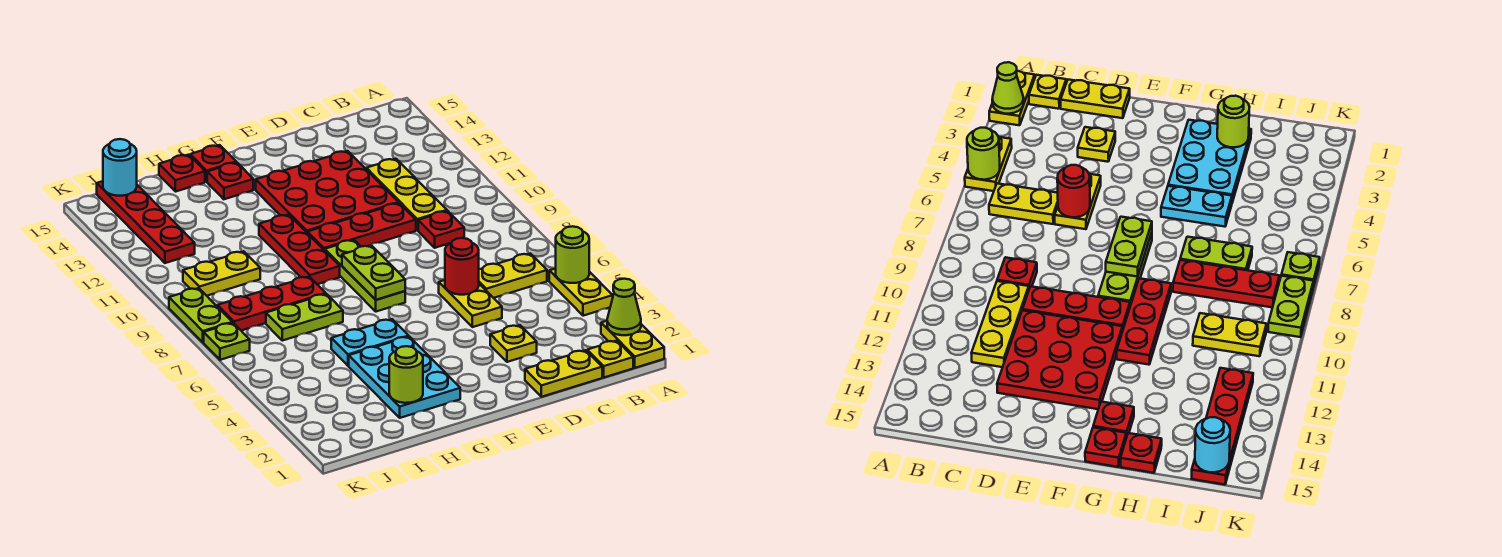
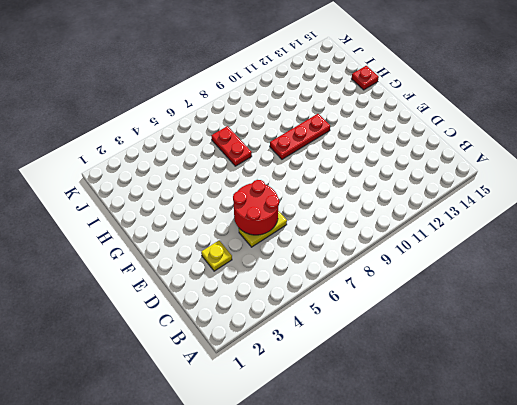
red round brick D5:E6 level 2 -> red round brick D6 level 2
red plate H7:I7 level 1 -> lime plate H7:I7 level 1
none -> yellow plate A1:A2 level 1
none -> yellow plate A4:A5 level 1
none -> yellow plate B1 level 1
none -> yellow plate B6:C6 level 1

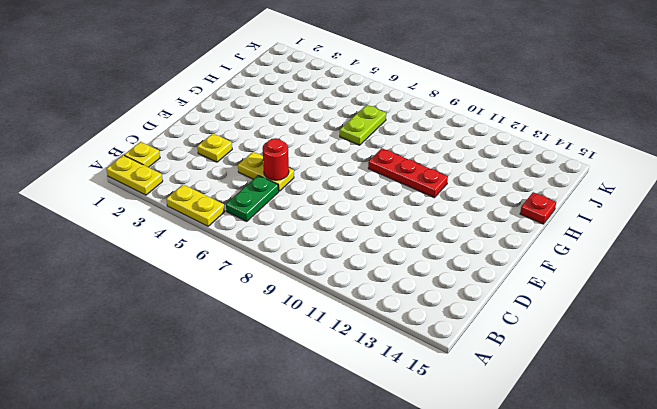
green plate B6:C6 level 1 -> yellow plate B6:C6 level 1
none -> yellow plate C1:D1 level 1
none -> red plate C9 level 1
none -> yellow plate C10:C12 level 1
none -> red plate D10:F10 level 1

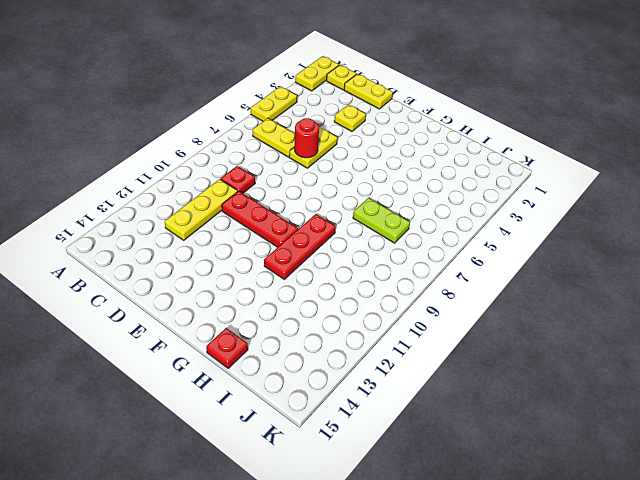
none -> red plate D11:F13 level 1
none -> lime plate F7:F9 level 1
none -> cyan plate G2:H4 level 1
none -> cyan plate G5:H5 level 1

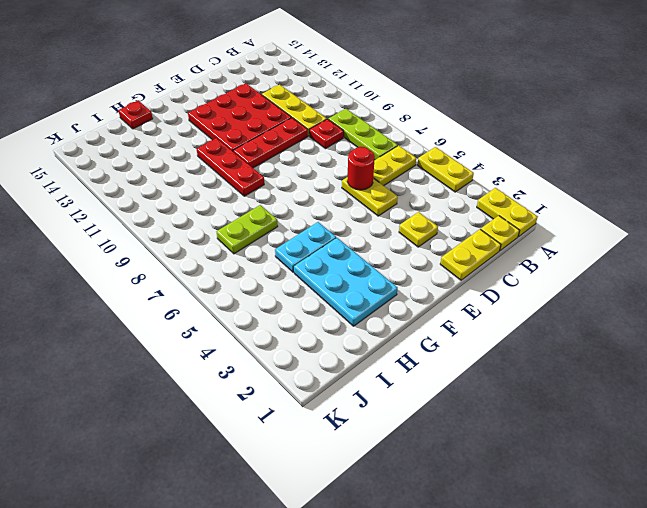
lime plate B7:B9 level 1 -> lime plate F7:F9 level 1
none -> red plate G14 level 1
none -> red plate G15 level 1
none -> red plate H8:J8 level 1
none -> yellow plate I10:J10 level 1

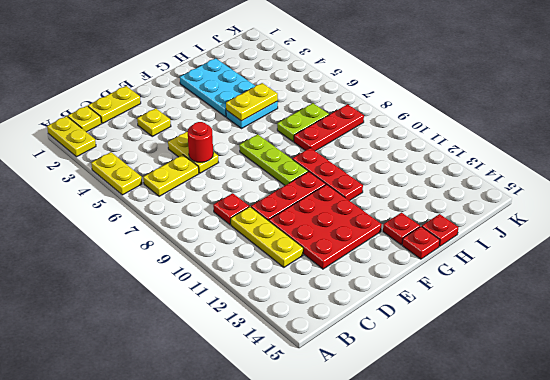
yellow plate G5:H5 level 2 -> yellow plate I10:J10 level 1
none -> red plate J12:J15 level 1
none -> lime plate K7 level 1
none -> lime plate K8:K9 level 1
none -> lime cone A2 level 2

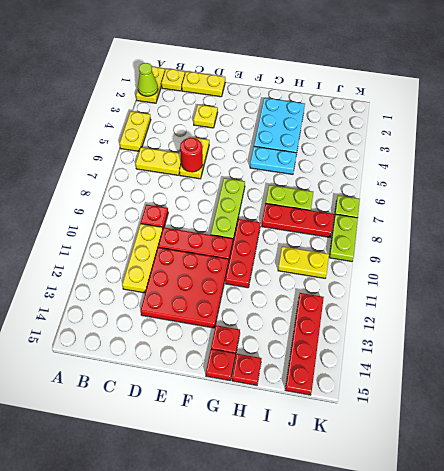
none -> lime round brick A5 level 2
none -> lime plate F7:F8 level 2
none -> lime round brick H2 level 2
none -> cyan round brick J15 level 2

